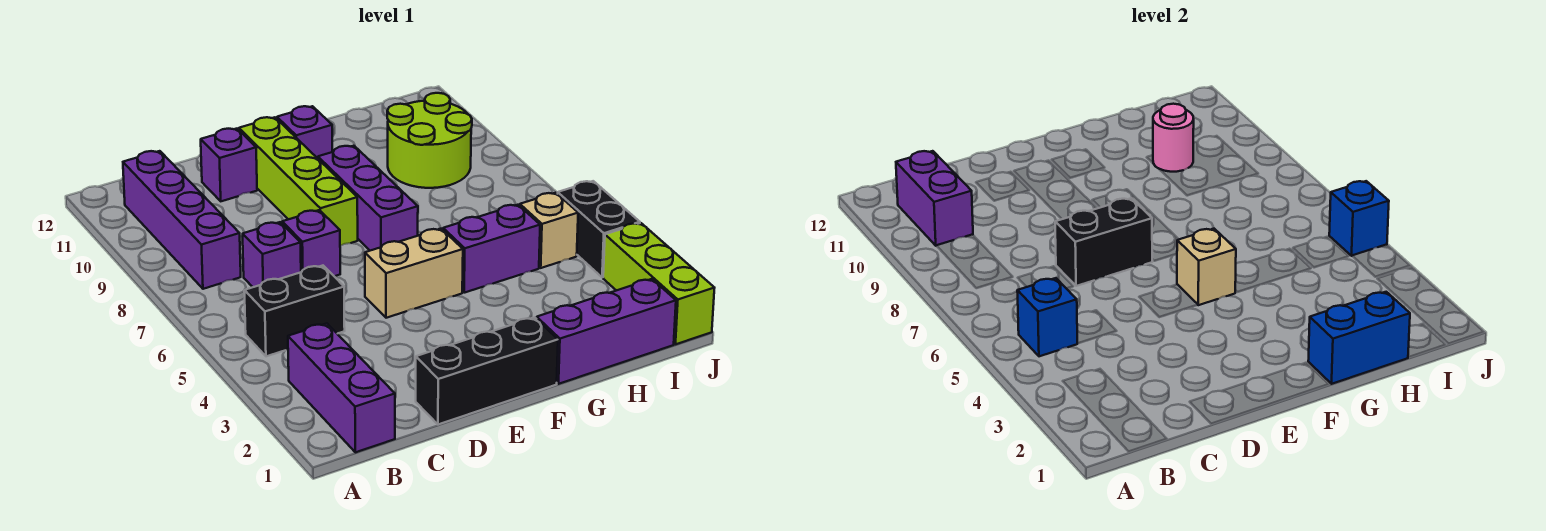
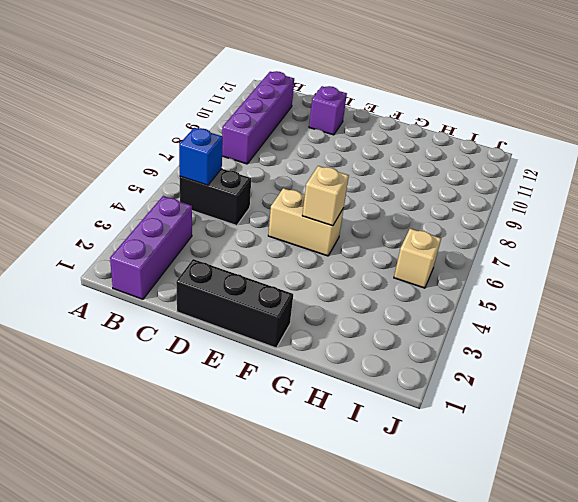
none -> purple brick C7 level 1
none -> purple brick D7 level 1
none -> lime brick E8:E11 level 1

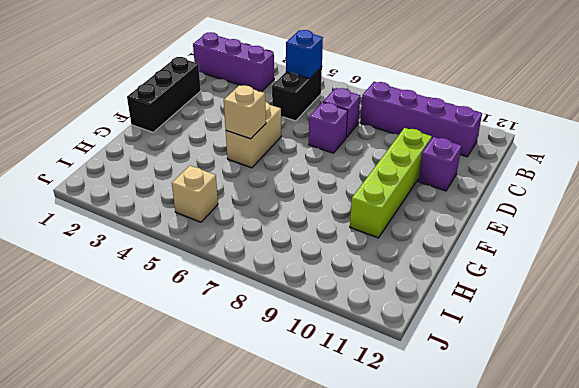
lime brick D10:G10 level 1 -> lime brick E8:E11 level 1
none -> purple brick F7:F9 level 1
none -> purple brick F11 level 1
none -> purple brick G1:I1 level 1

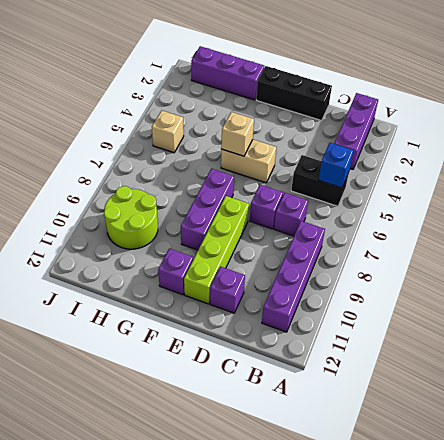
none -> purple brick G5:H5 level 1
none -> lime brick J1:J3 level 1
none -> black brick J4:J5 level 1

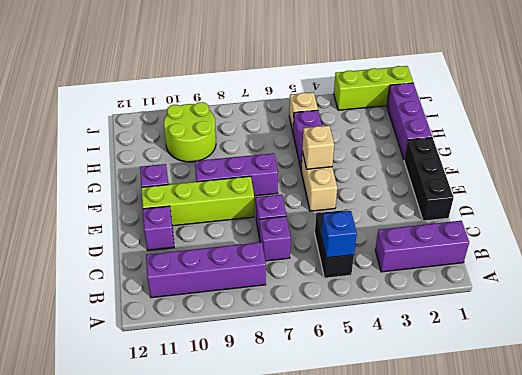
none -> black brick J4:J5 level 1
none -> purple brick B10:B11 level 2
none -> black brick D7:E7 level 2

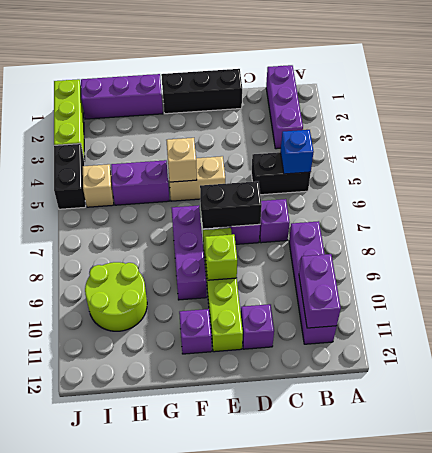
lime brick E9 level 2 -> none
none -> blue brick G1:H1 level 2
none -> pink round brick H10 level 2
none -> blue brick J5 level 2

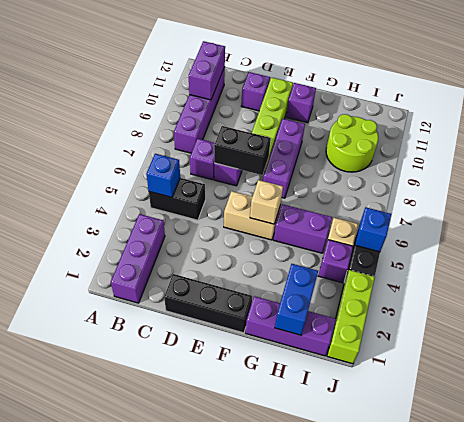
blue brick H1:H2 level 2 -> blue brick G1:H1 level 2
purple brick I4 level 1 -> none
none -> pink round brick H10 level 2

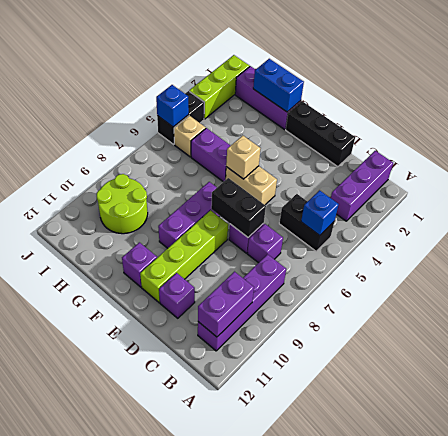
none -> pink round brick H10 level 2

